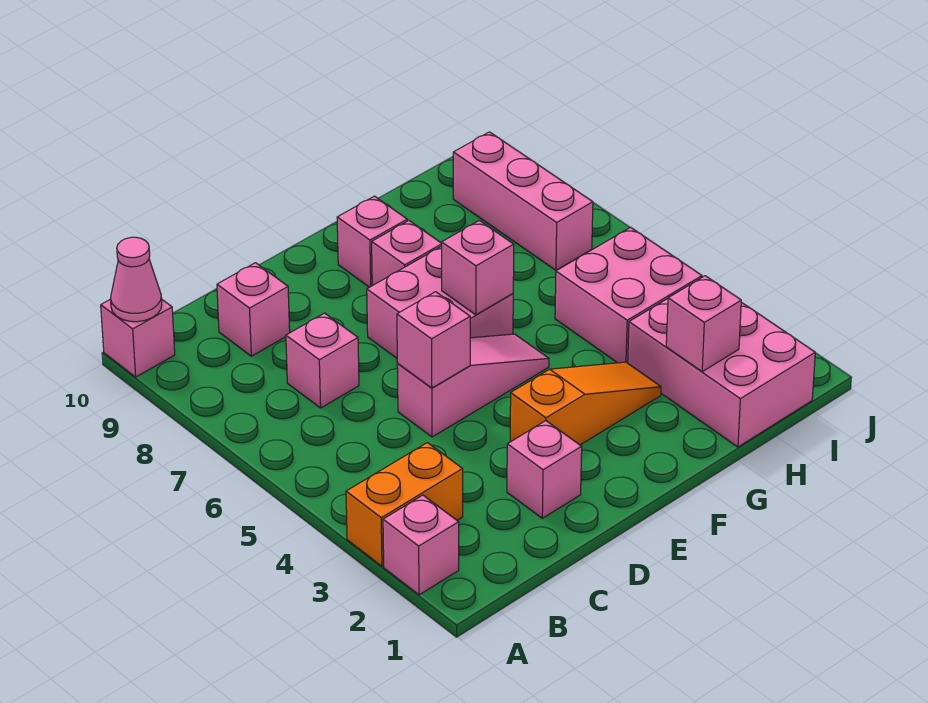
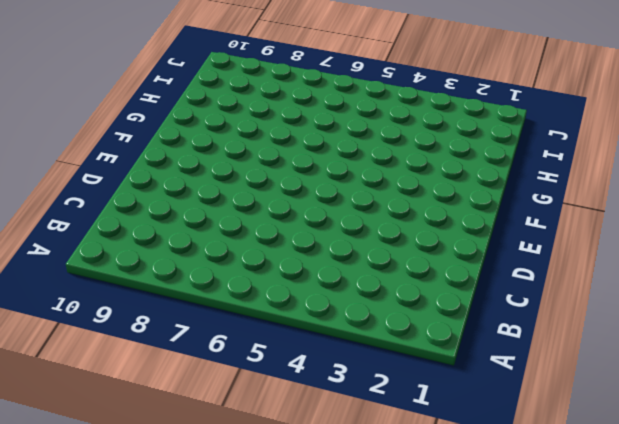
none -> pink brick A2 level 1
none -> orange brick A3:B3 level 1
none -> pink brick A10 level 1

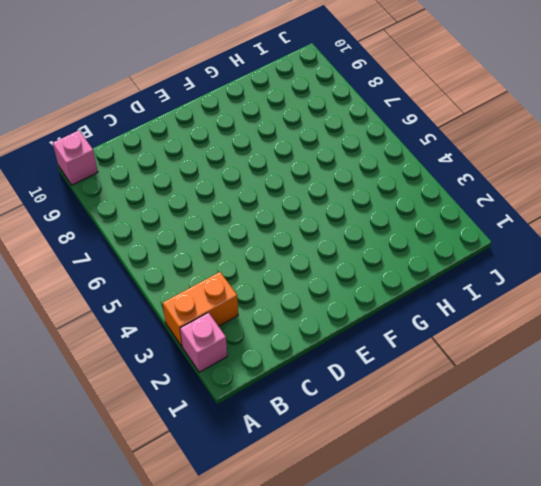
none -> pink brick C7 level 1
none -> pink brick C9 level 1
none -> pink brick D2 level 1

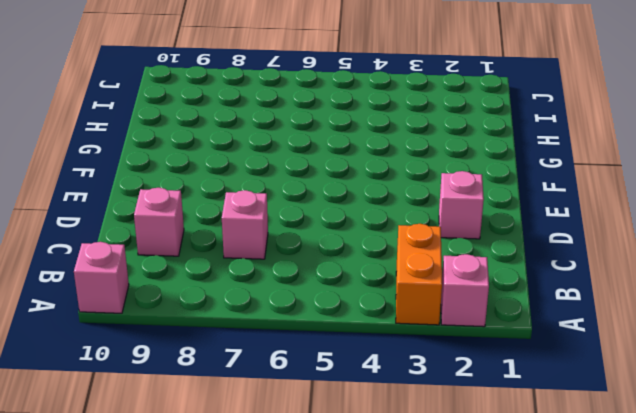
none -> pink slope D5:F5 level 1 top D
none -> orange slope E3:G3 level 1 top E
none -> pink brick E6:F7 level 1

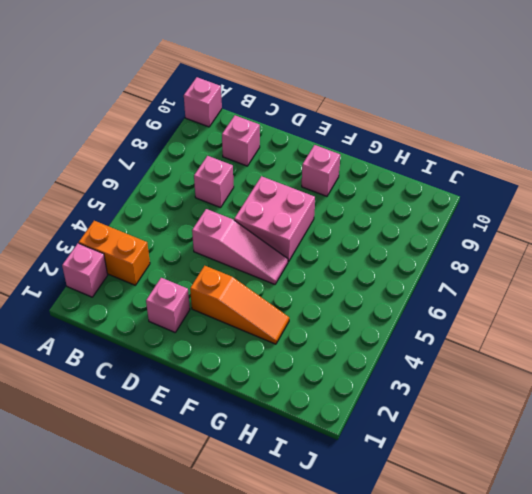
none -> pink brick F8 level 1
none -> pink brick H1:I3 level 1
none -> pink brick H4:I5 level 1

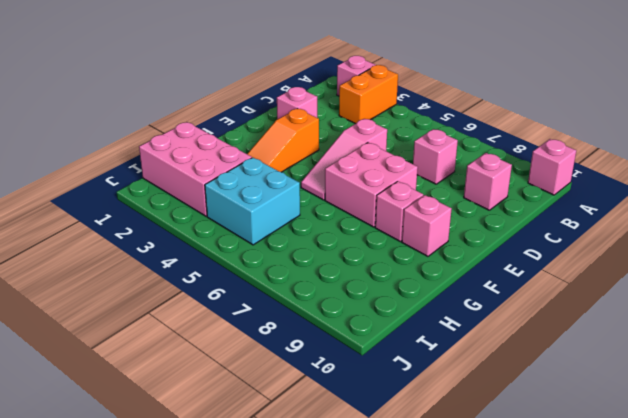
cyan brick H4:I5 level 1 -> pink brick H4:I5 level 1
none -> pink brick I7:I9 level 1
none -> pink cone A10 level 2
none -> pink brick D5 level 2

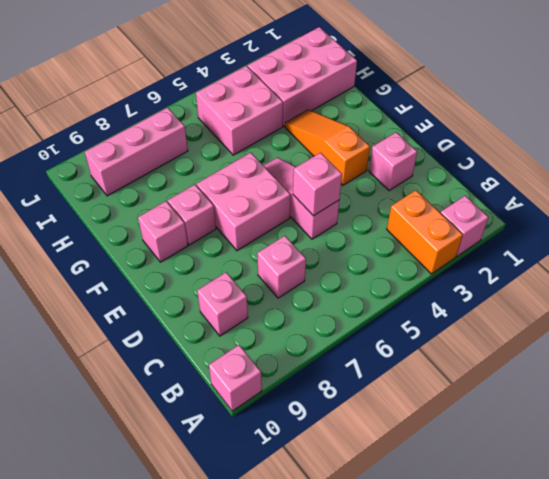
none -> pink cone A10 level 2
none -> pink brick F6 level 2
none -> pink brick H2 level 2

